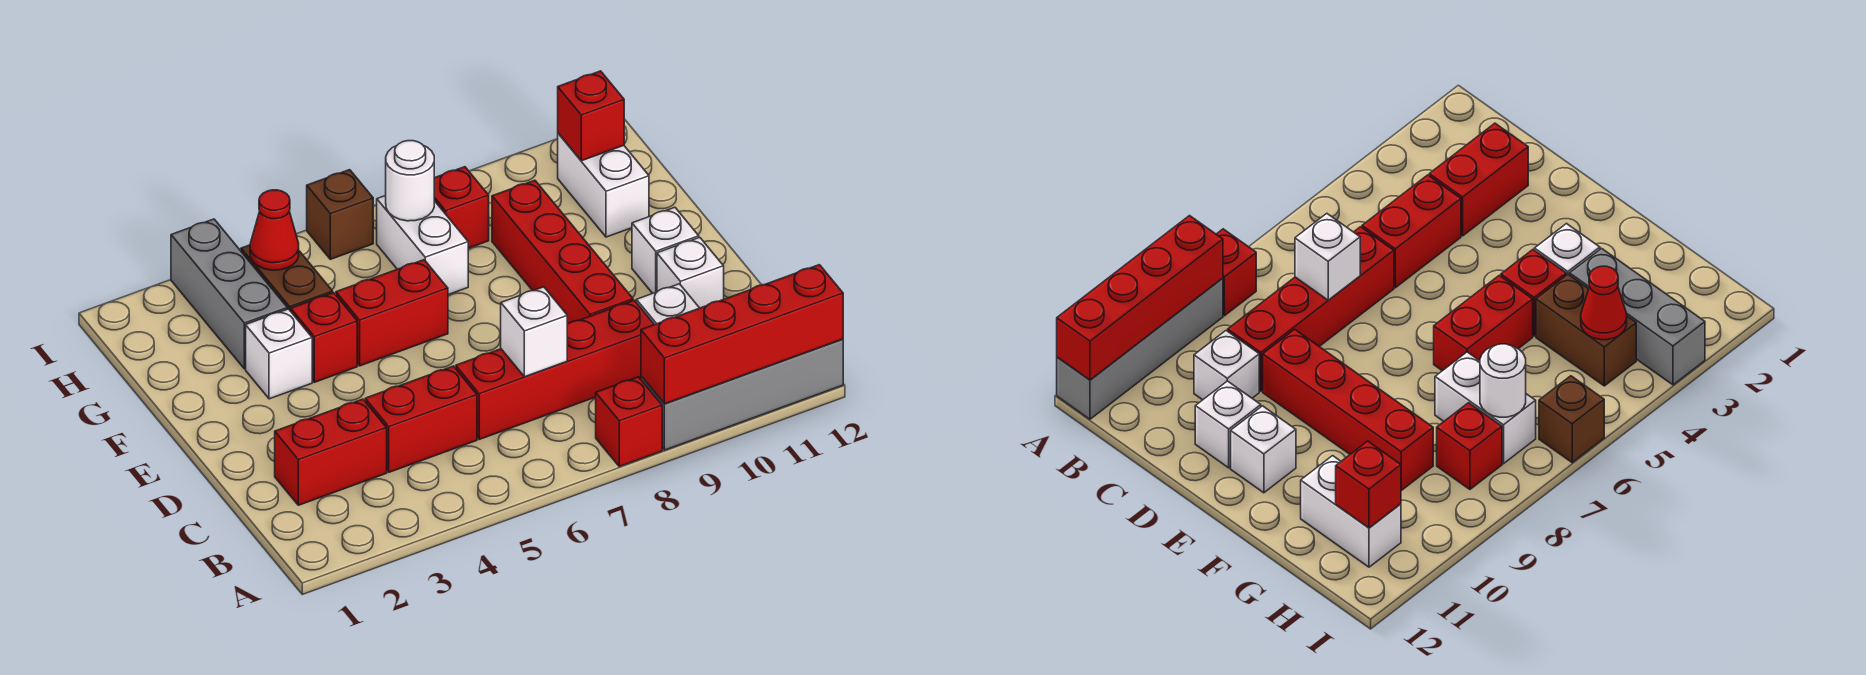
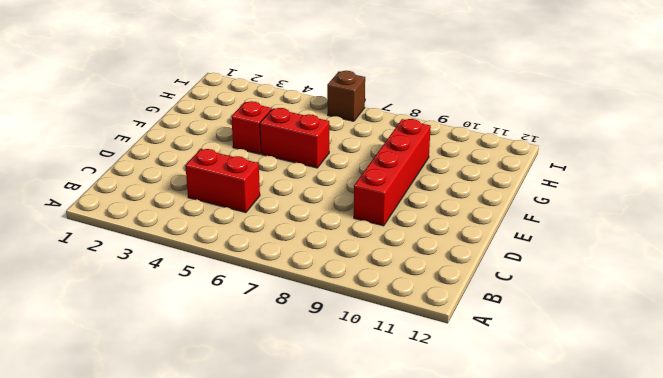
none -> red brick A8 level 1
none -> grey brick A9:A12 level 1
none -> red brick C2:C3 level 1

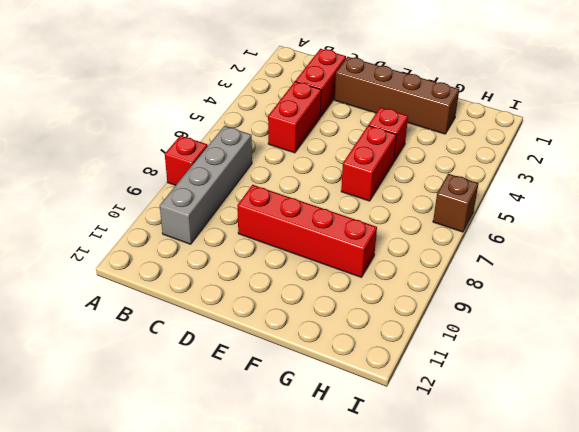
grey brick B7:B10 level 1 -> grey brick A9:A12 level 1
brown brick D2:G2 level 1 -> none
none -> red brick C6:C9 level 1
none -> white brick C10 level 1
none -> white brick D11 level 1

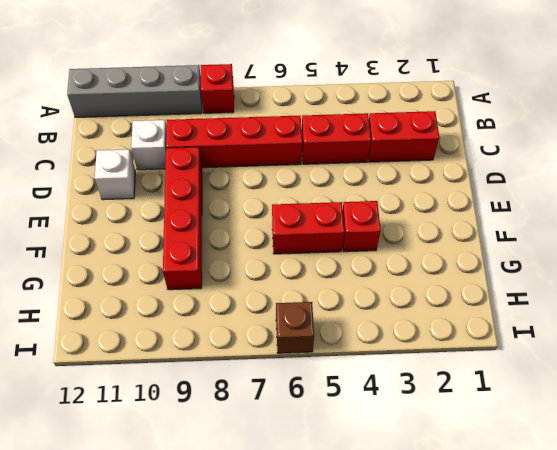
none -> white brick E11 level 1
none -> white brick F3 level 1
none -> grey brick G3:I3 level 1

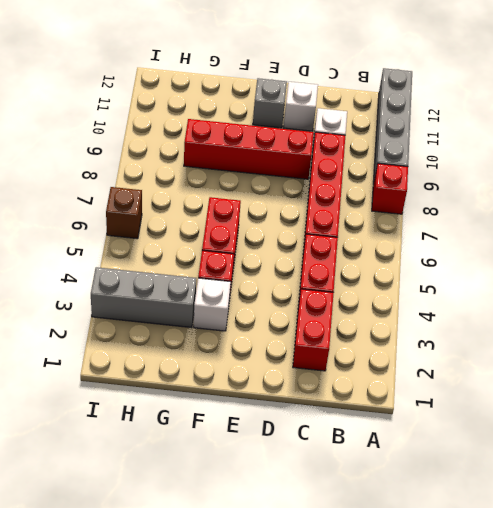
grey brick E11 level 1 -> white brick E11 level 1
none -> brown brick G4:H4 level 1
none -> white brick G7:H7 level 1
none -> white brick G11:H11 level 1

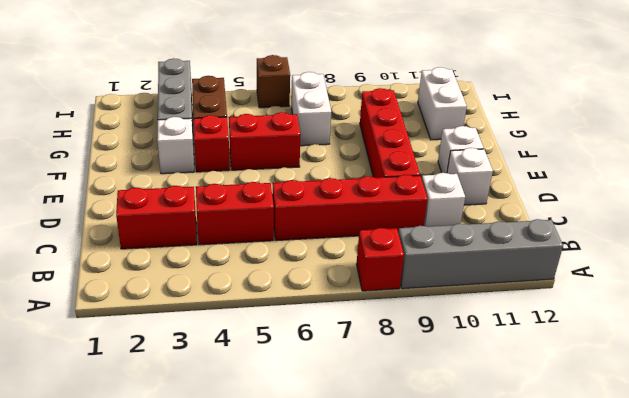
none -> red brick H8 level 1
none -> red brick A9:A12 level 2
none -> white brick C7 level 2

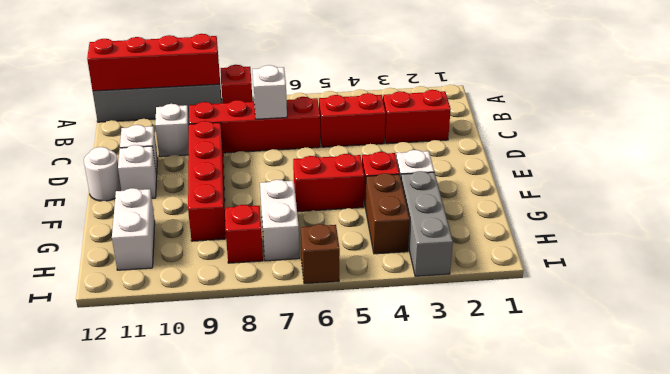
white round brick E12 level 1 -> white round brick H7 level 2
none -> red cone H4 level 2
none -> red brick H11 level 2

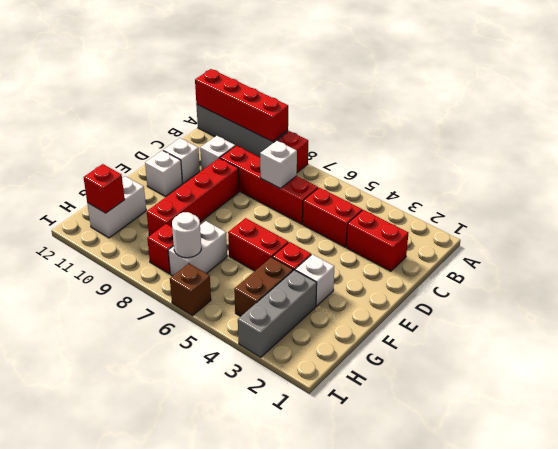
none -> red cone H4 level 2

